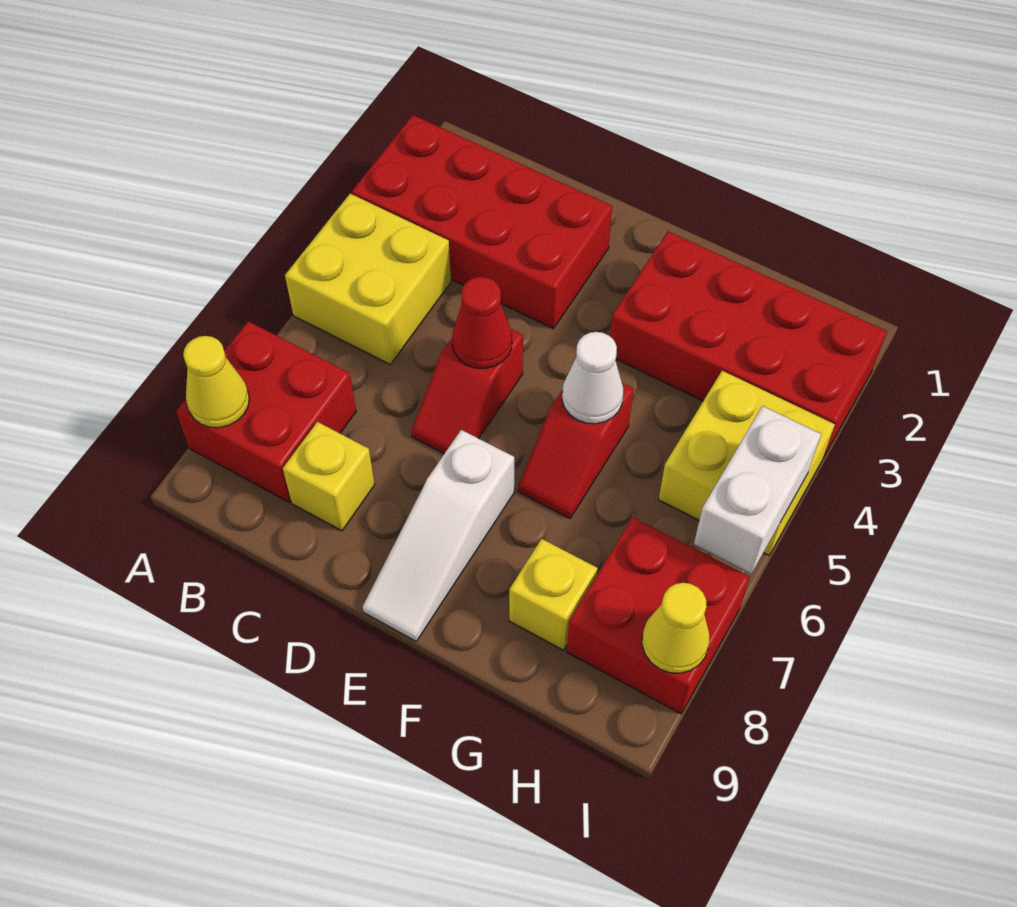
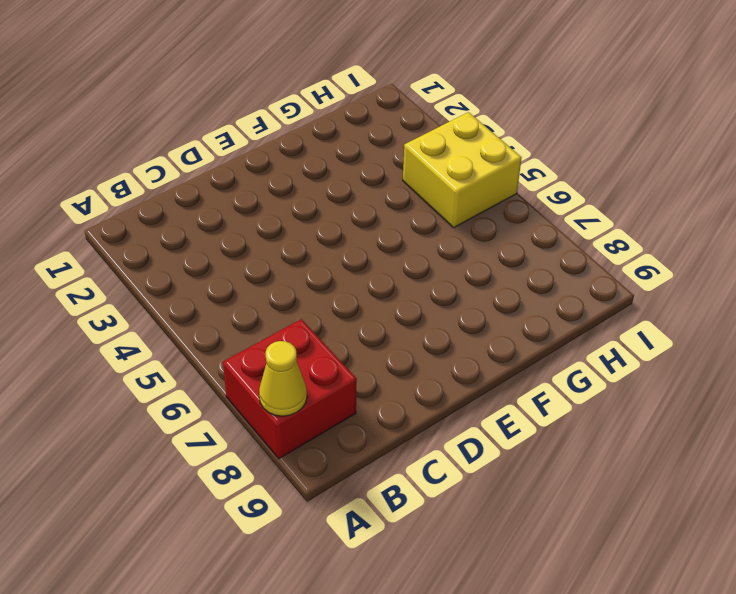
none -> red brick A2:D3 level 1
none -> yellow brick A4:B5 level 1
none -> yellow brick C8 level 1

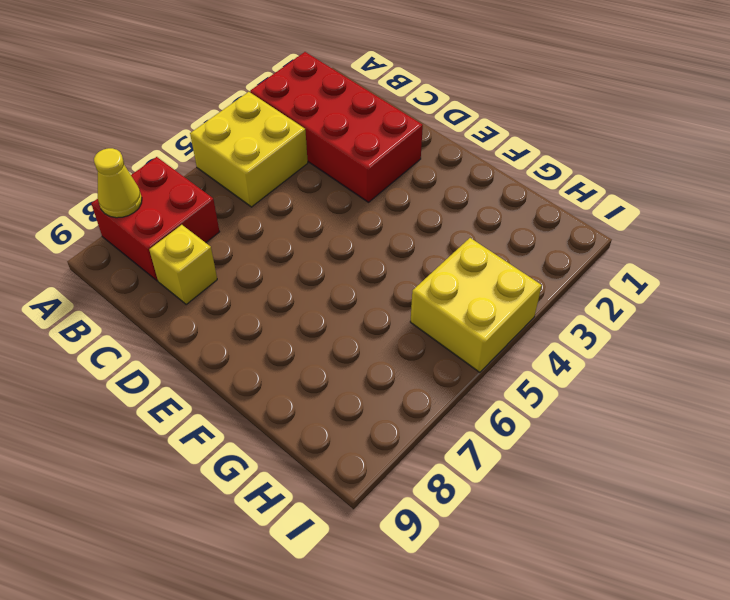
none -> red slope D5:D6 level 1 top 5
none -> white slope E7:E9 level 1 top 7
none -> red brick F2:I3 level 1

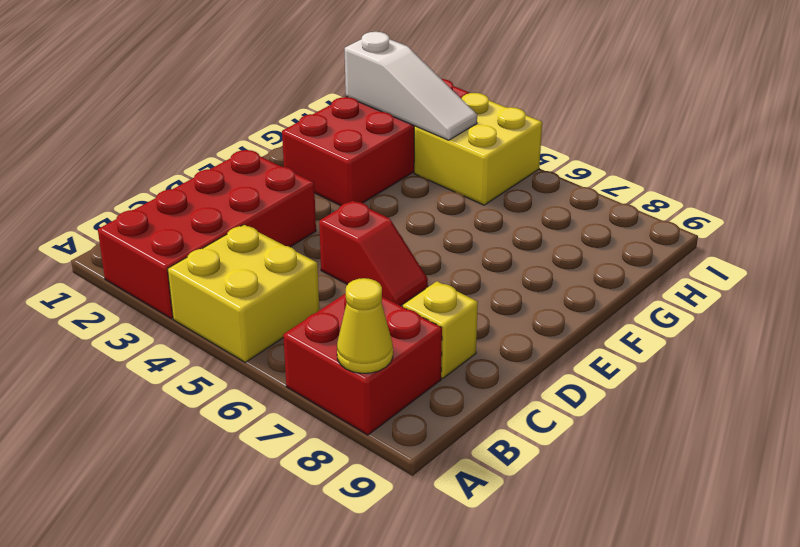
white slope H2:H4 level 2 top 2 -> white slope E7:E9 level 1 top 7
none -> red slope F5:F6 level 1 top 5
none -> yellow brick G8 level 1
none -> red brick H7:I8 level 1

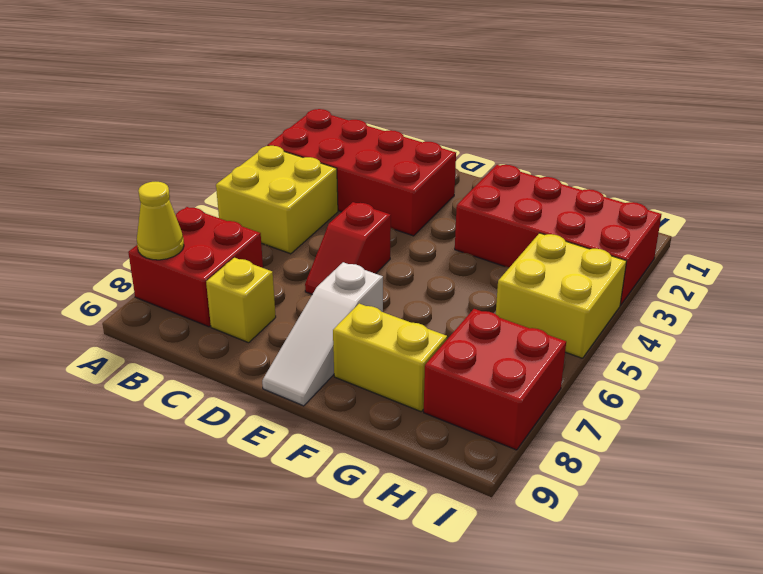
yellow brick F8:G8 level 1 -> yellow brick G8 level 1
none -> red slope F5:F6 level 1 top 5
none -> red cone D5 level 2
none -> white cone F5 level 2

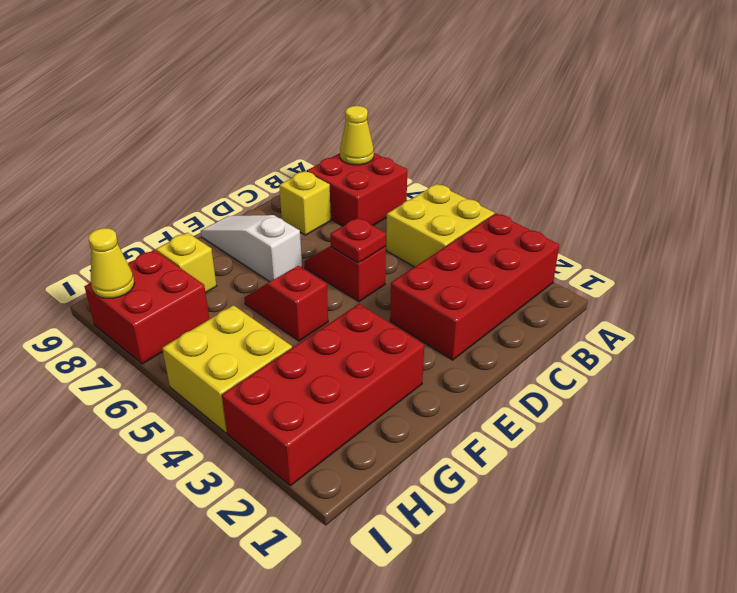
red plate D5 level 2 -> red cone D5 level 2
none -> white cone F5 level 2
none -> white brick I5:I6 level 2

